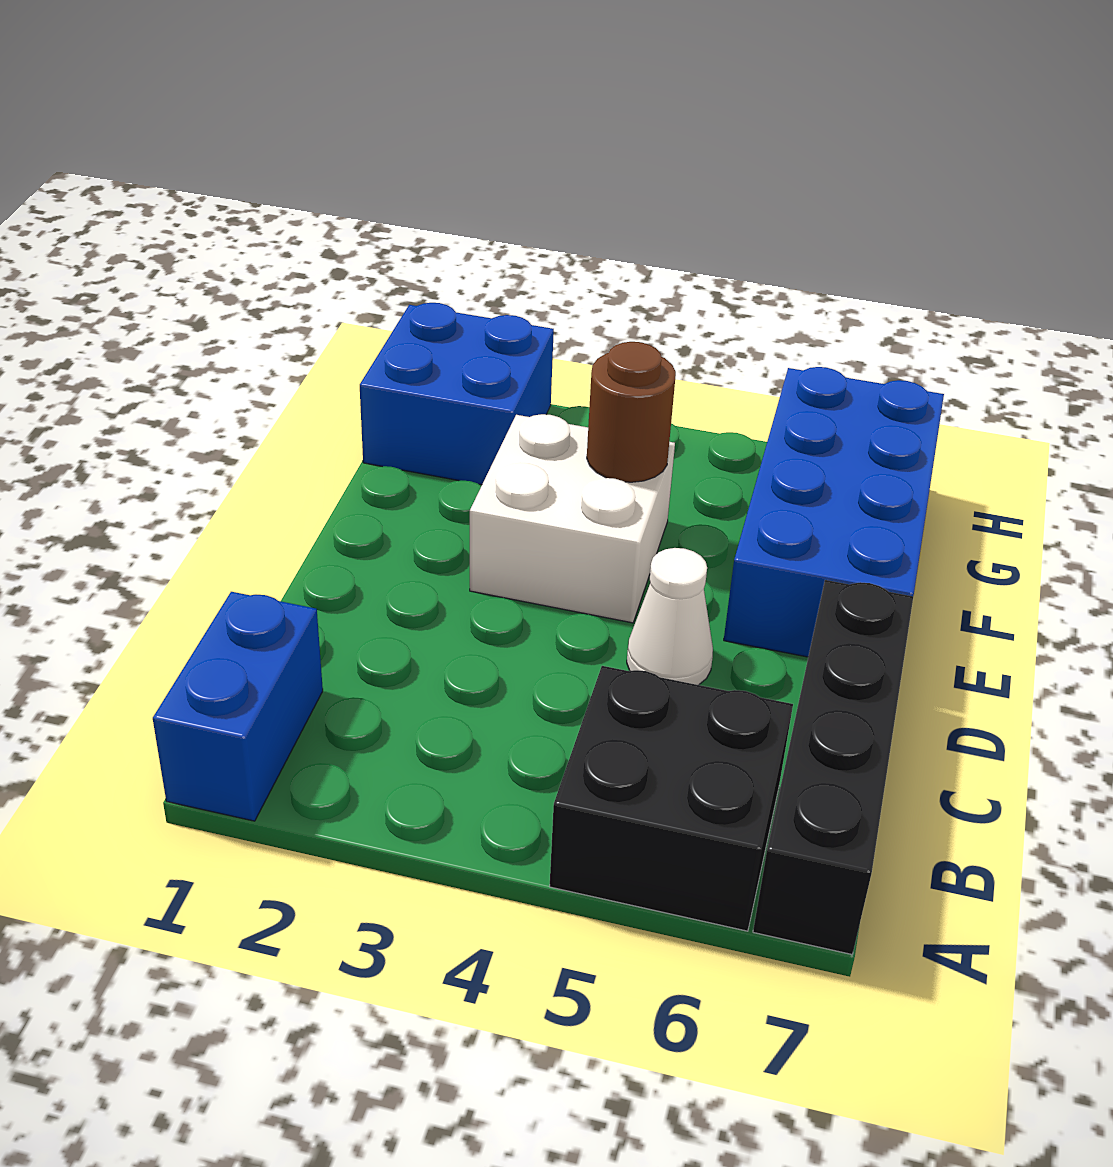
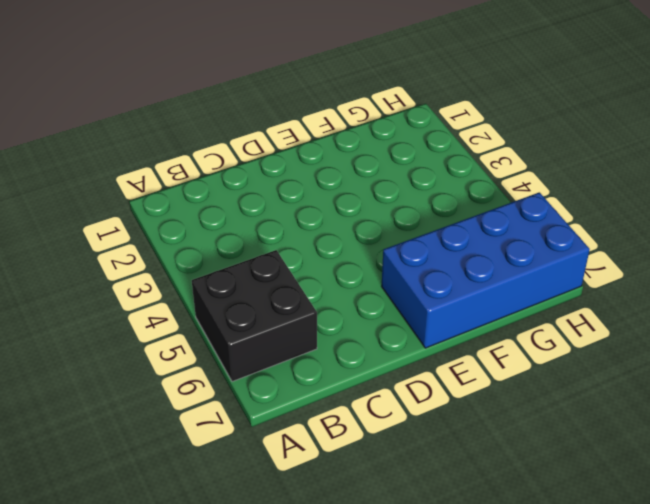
none -> blue brick A1:B1 level 1
none -> black brick A7:D7 level 1

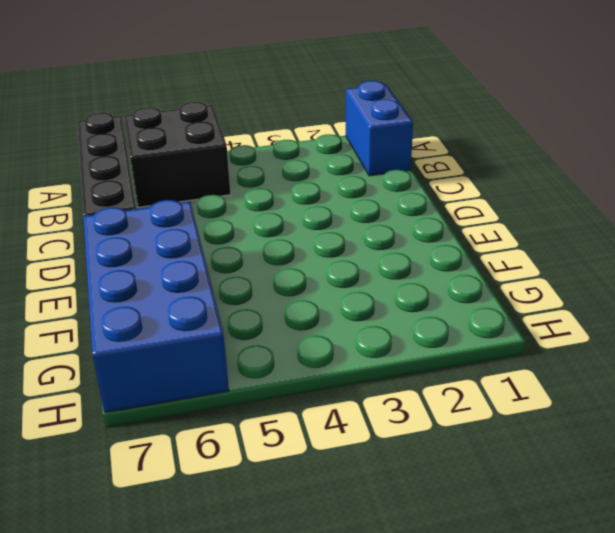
none -> white cone D5 level 1
none -> white brick E3:F4 level 1

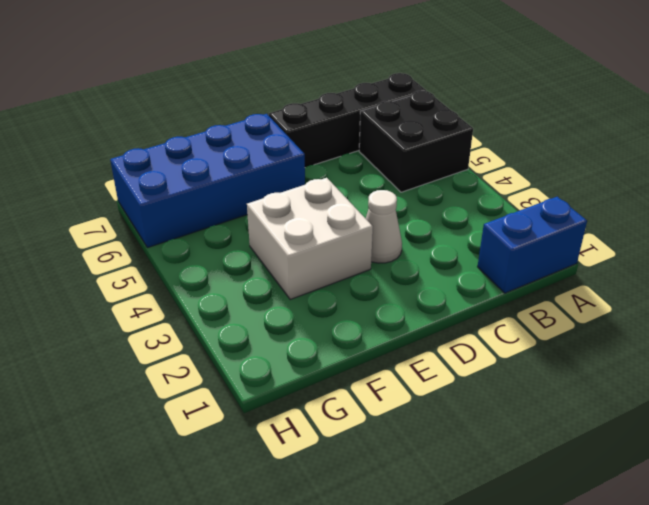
white cone D3 level 1 -> white cone D5 level 1
none -> blue brick G1:H2 level 1
none -> brown round brick F4 level 2

